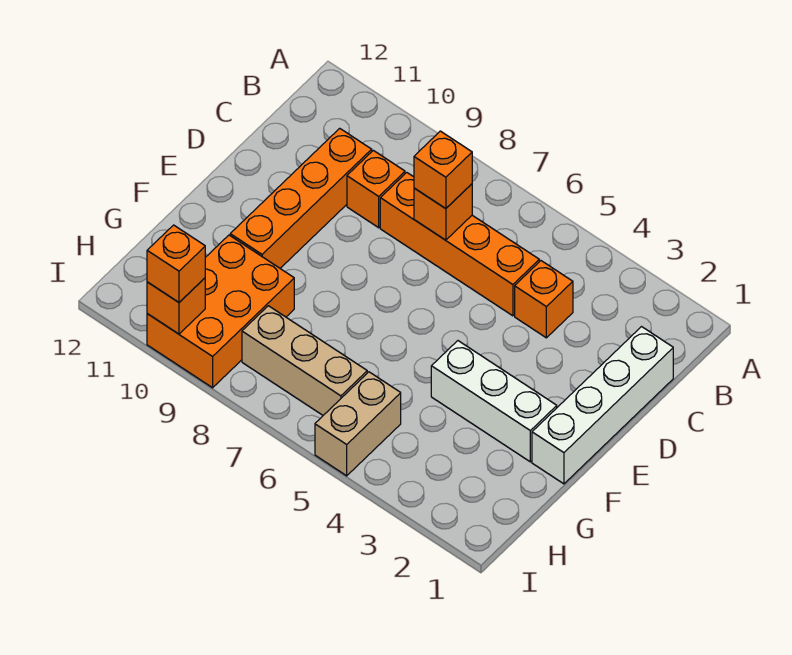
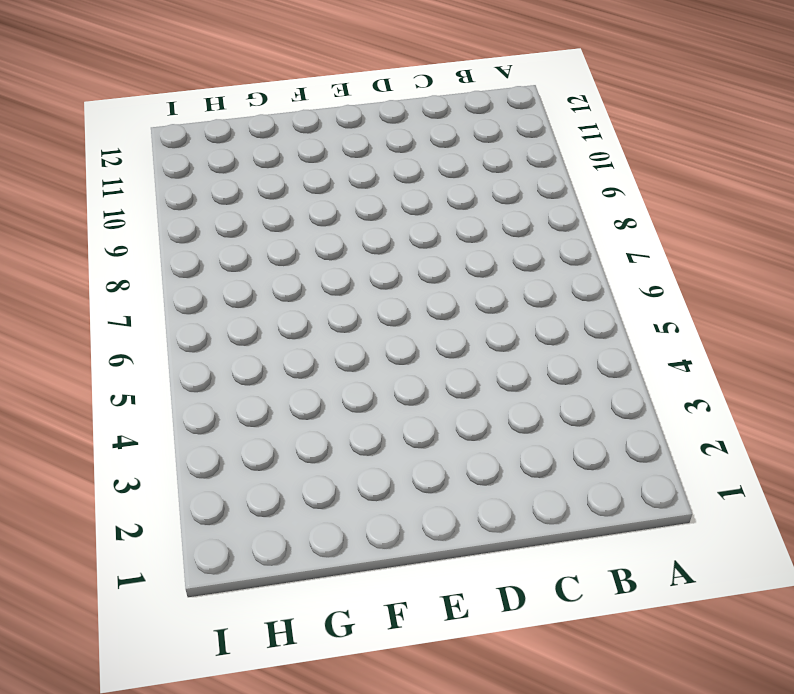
none -> white brick C1:F1 level 1
none -> orange brick C4 level 1
none -> orange brick C5:C8 level 1

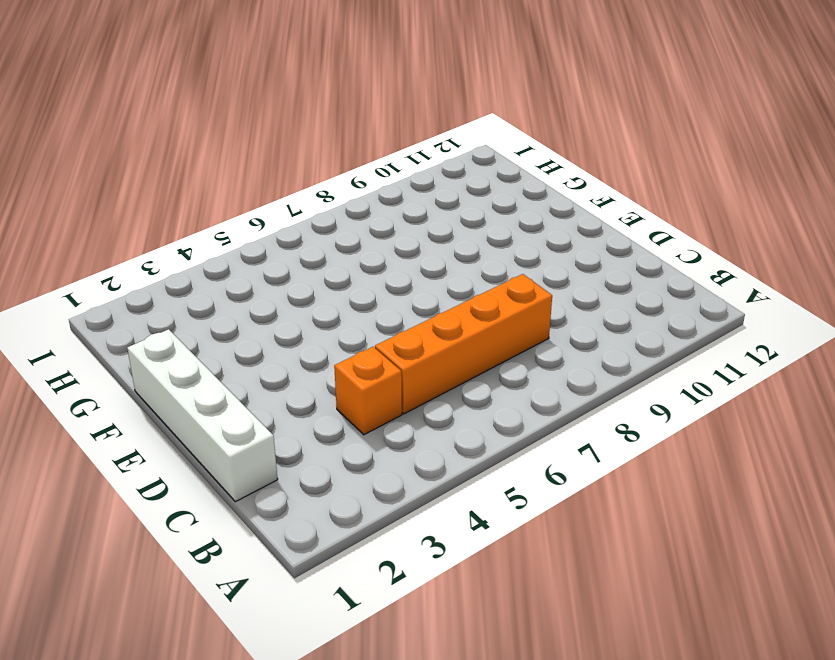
none -> orange brick C9 level 1
none -> orange brick C10:F10 level 1
none -> white brick F2:F4 level 1

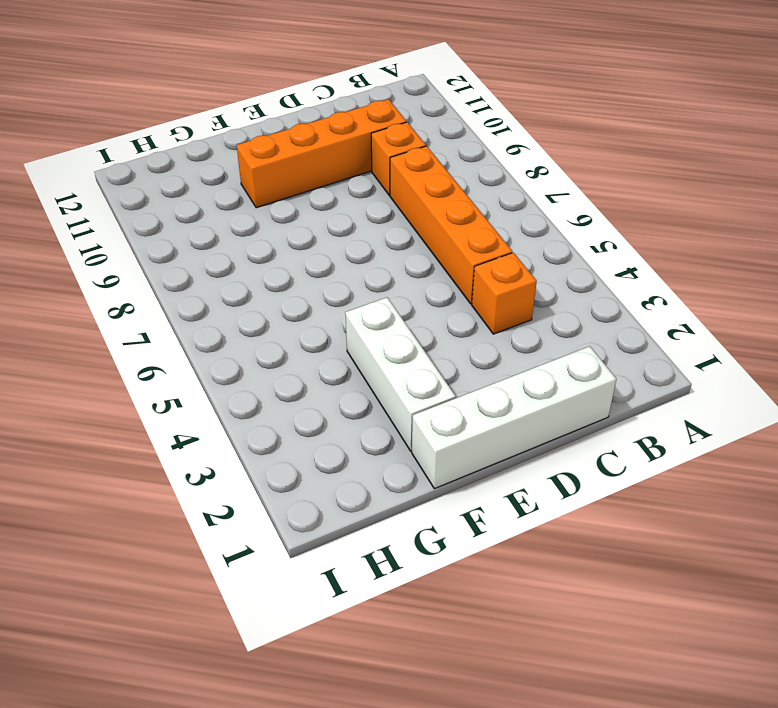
none -> orange brick G9:I10 level 1
none -> tan brick H5:I5 level 1
none -> tan brick H6:H8 level 1

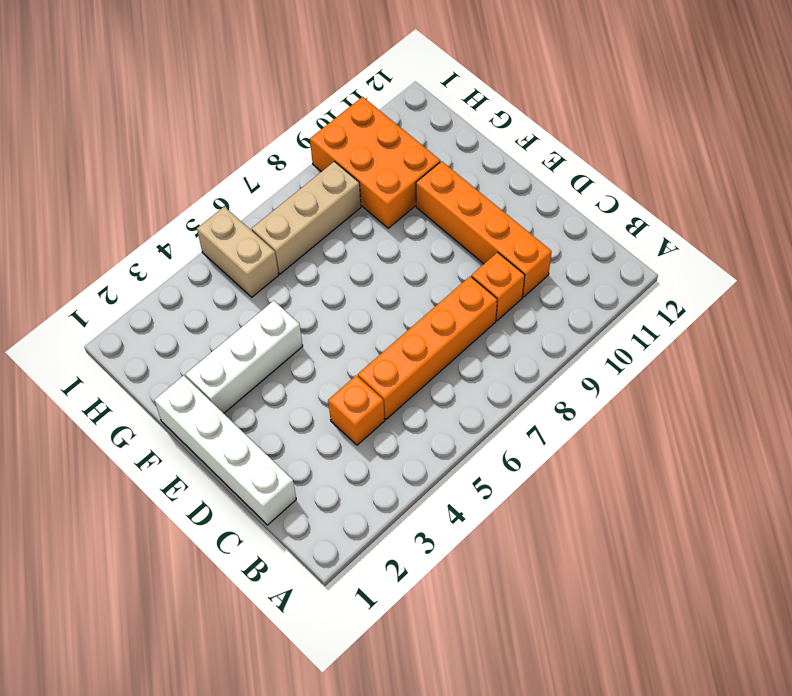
none -> orange brick C7 level 2
none -> orange brick I10 level 2
none -> orange brick C7 level 3

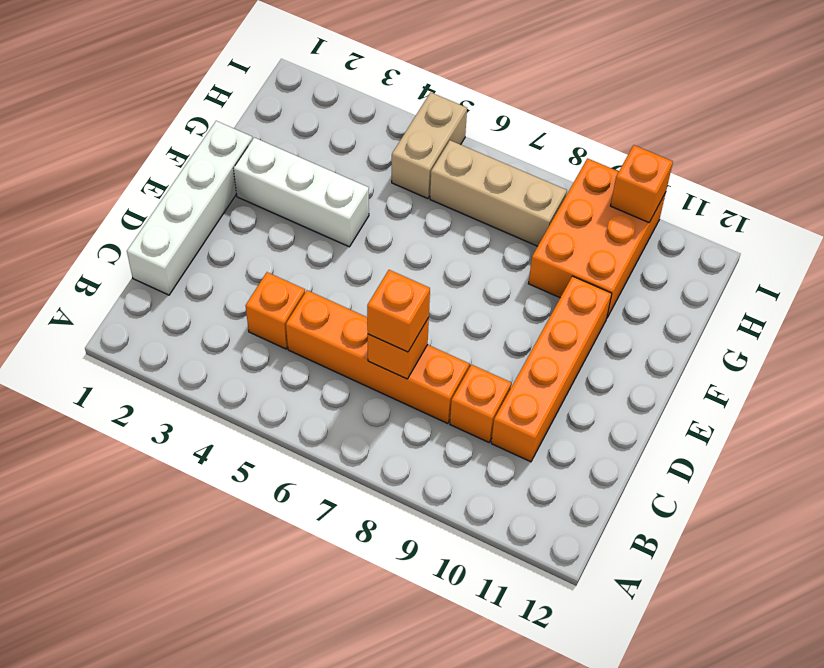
none -> orange brick I10 level 3

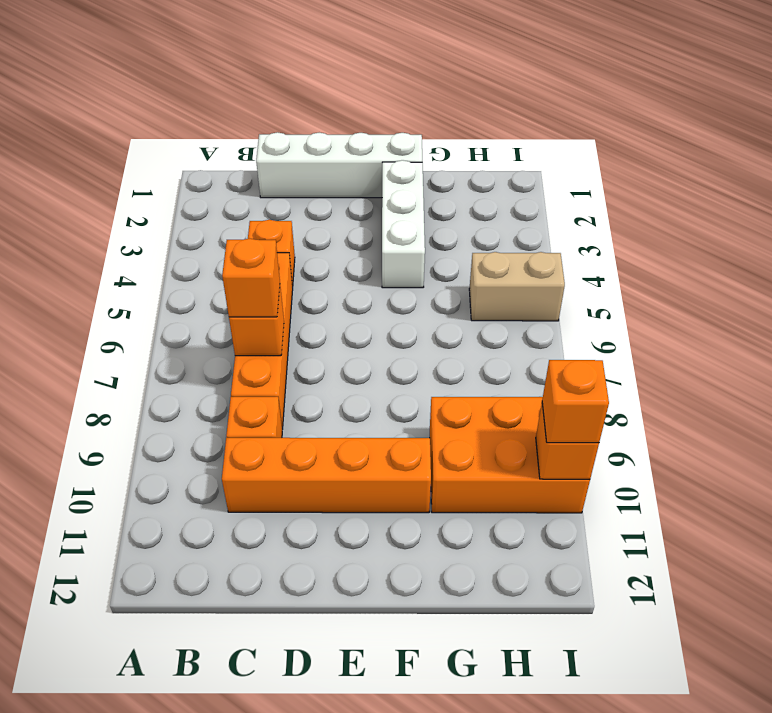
none -> tan brick H6:H8 level 1

